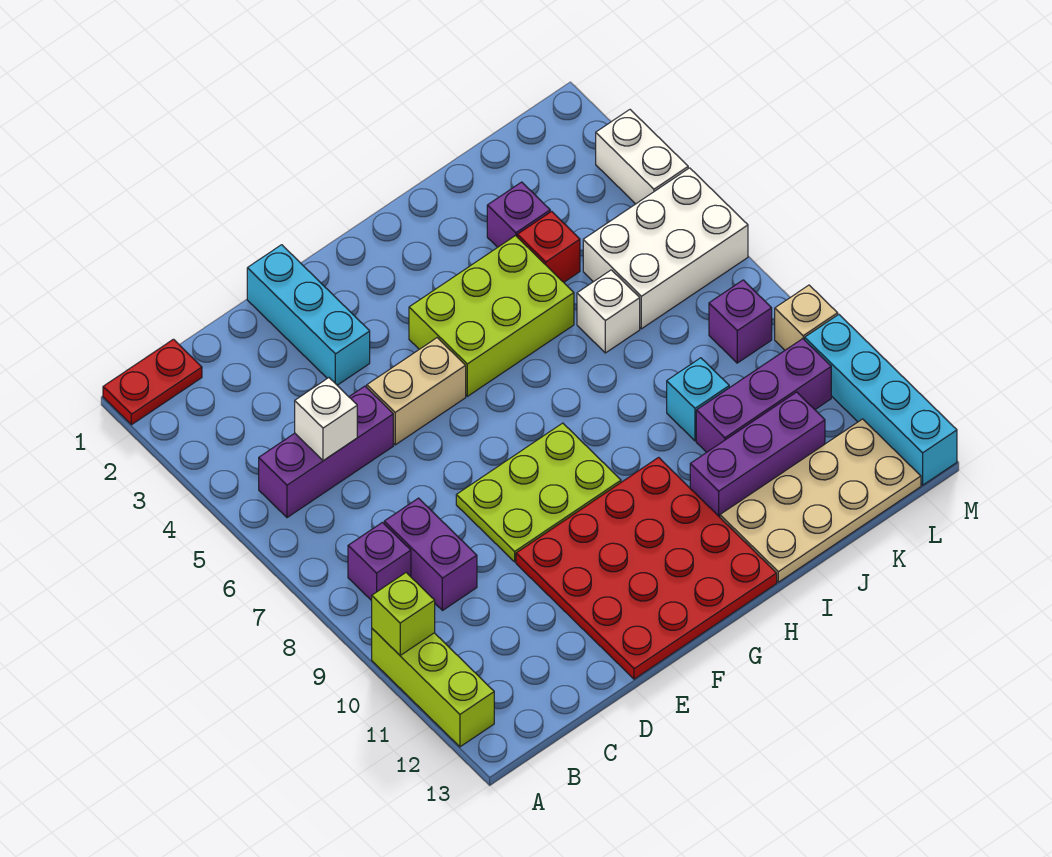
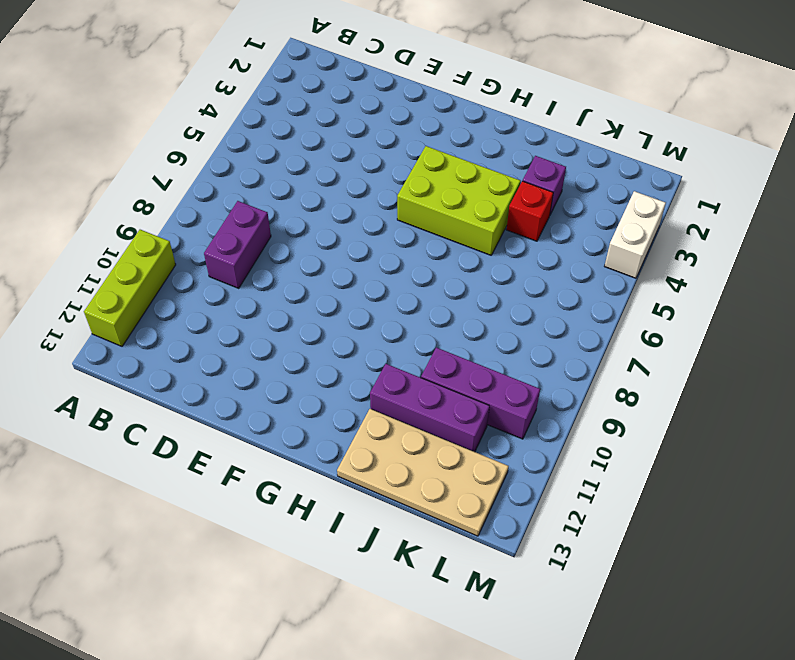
none -> red plate A1:B1 level 1
none -> purple brick B5:D5 level 1
none -> purple brick B8 level 1

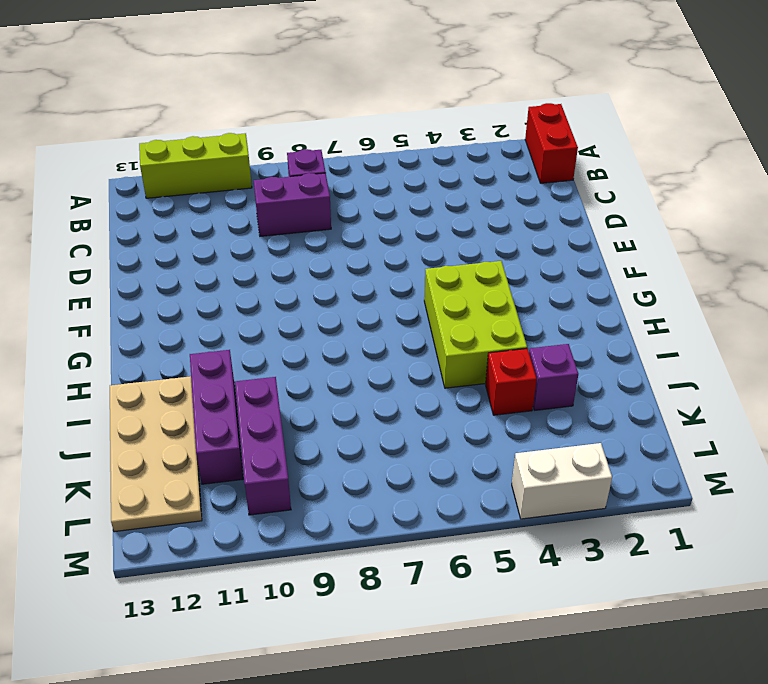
red brick A1:B1 level 1 -> red plate A1:B1 level 1
none -> purple brick B5:D5 level 1
none -> cyan brick E1:E3 level 1
none -> tan brick E5:F5 level 1

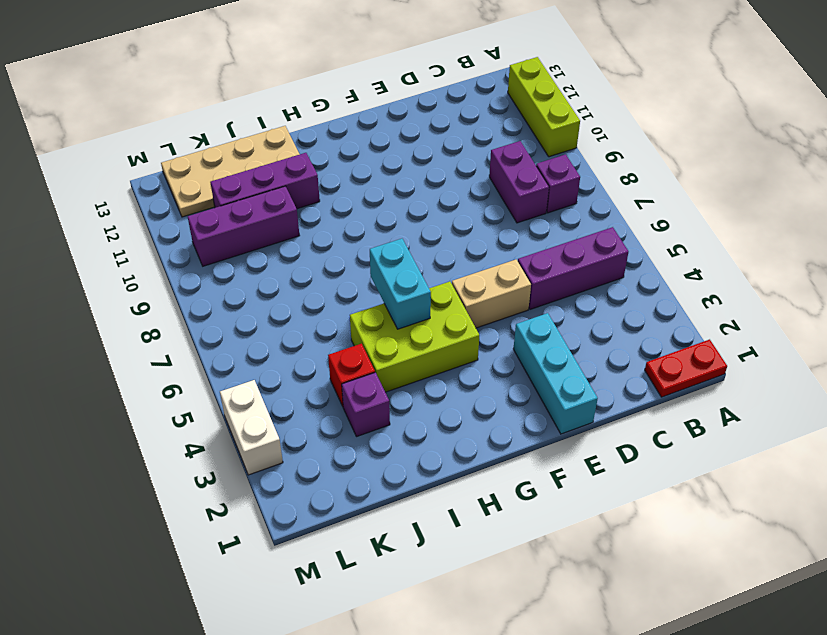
cyan brick H5:H6 level 2 -> none
none -> lime plate E8:G9 level 1
none -> red plate E10:H13 level 1
none -> white brick J6 level 1

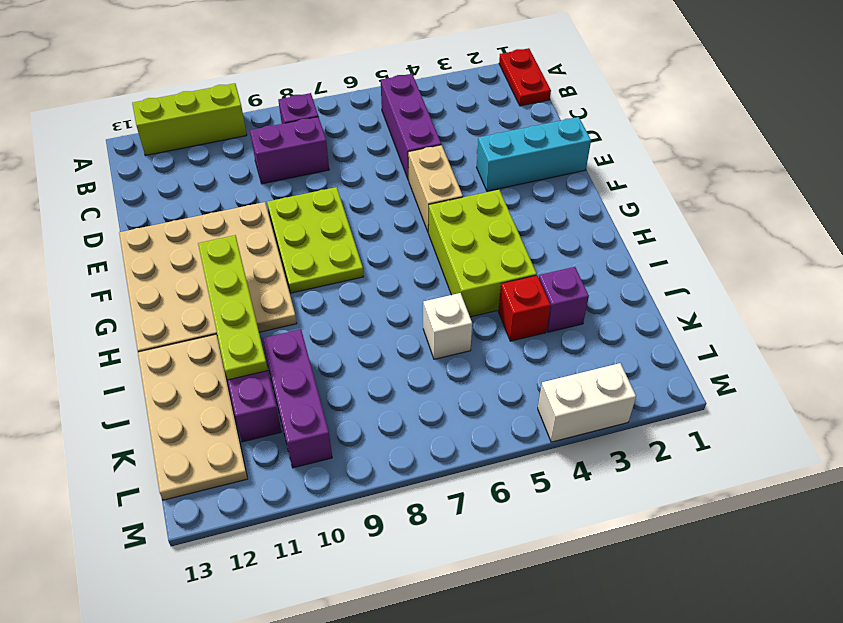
tan plate E10:H13 level 1 -> red plate E10:H13 level 1
lime plate G11:J11 level 2 -> none
none -> cyan brick J9 level 1
none -> white brick K5:M6 level 1
none -> purple brick L8 level 1

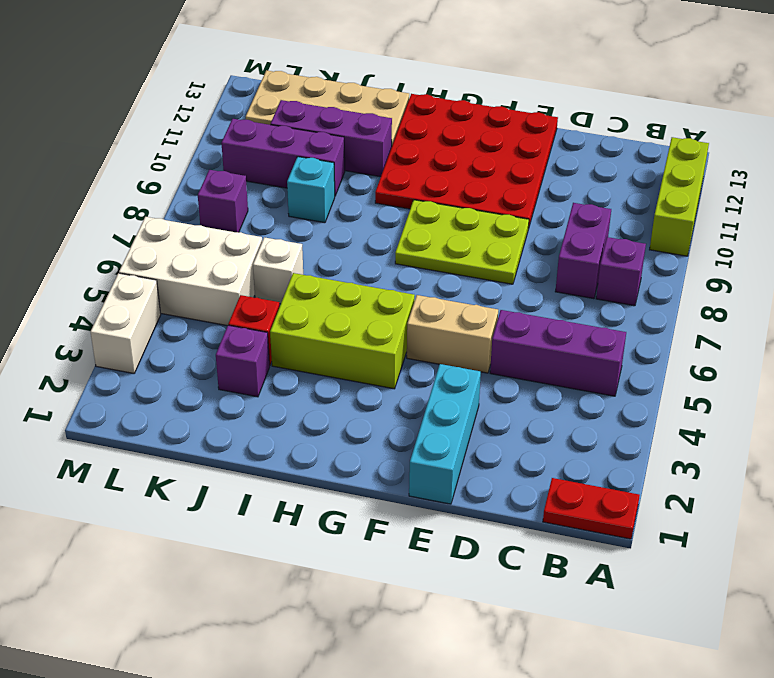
none -> tan brick M9 level 1
none -> cyan brick M10:M13 level 1
none -> lime brick A10 level 2

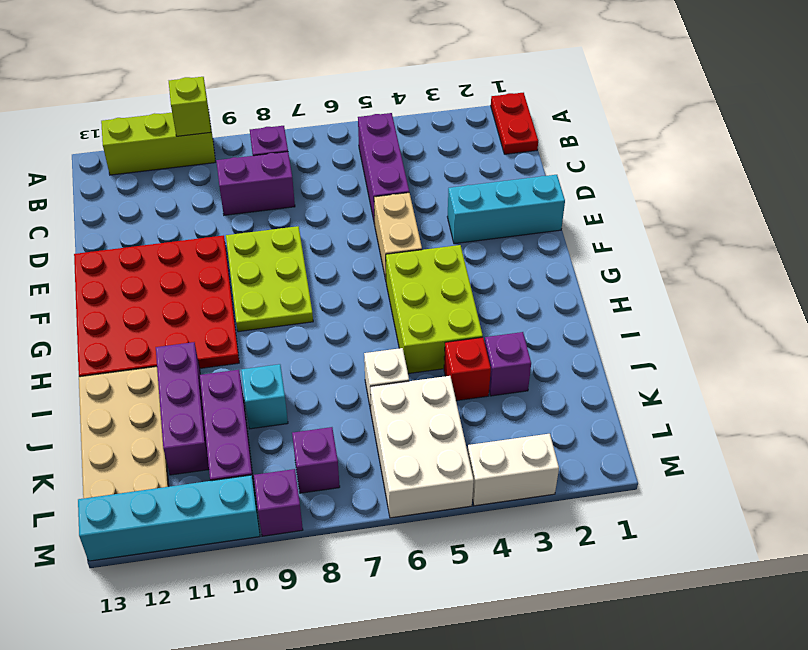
purple brick M9 level 1 -> tan brick M9 level 1
none -> white brick C5 level 2

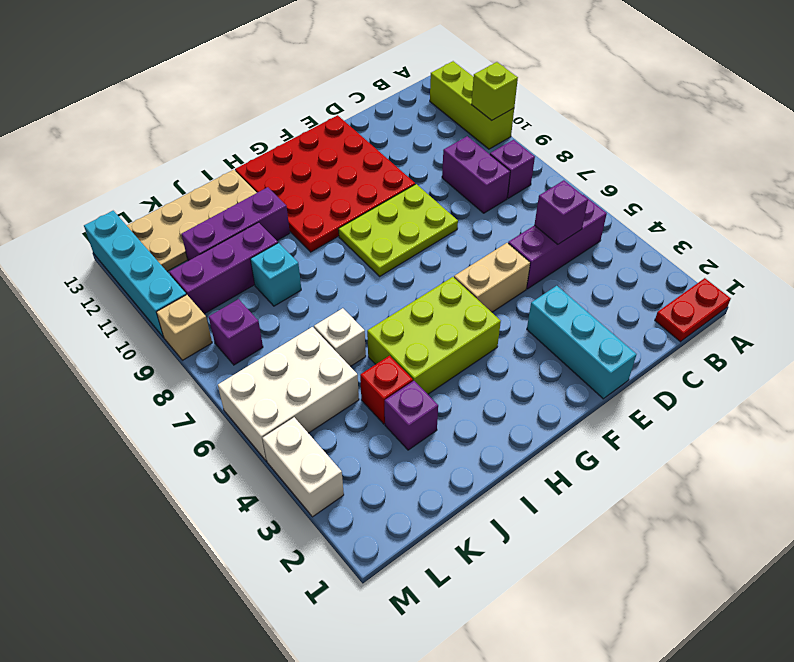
purple brick C5 level 2 -> white brick C5 level 2

